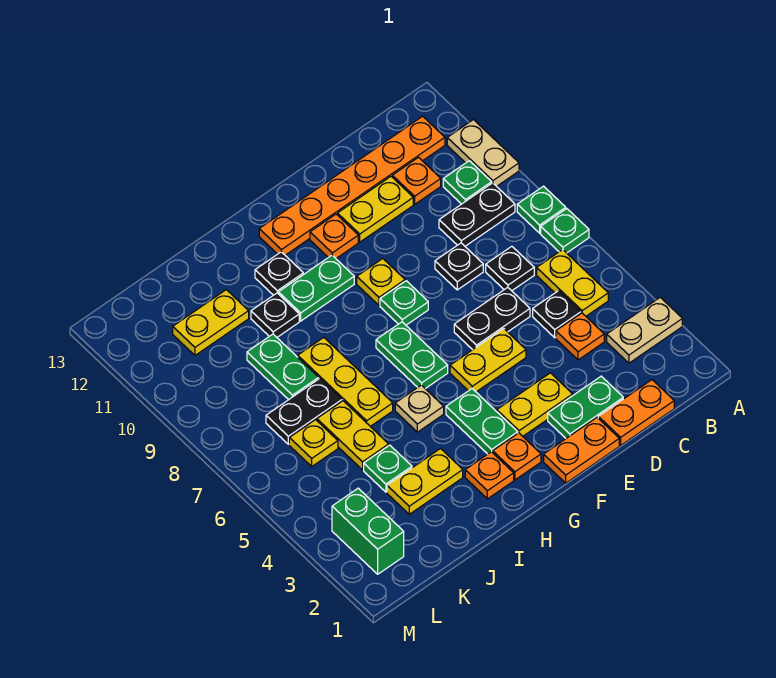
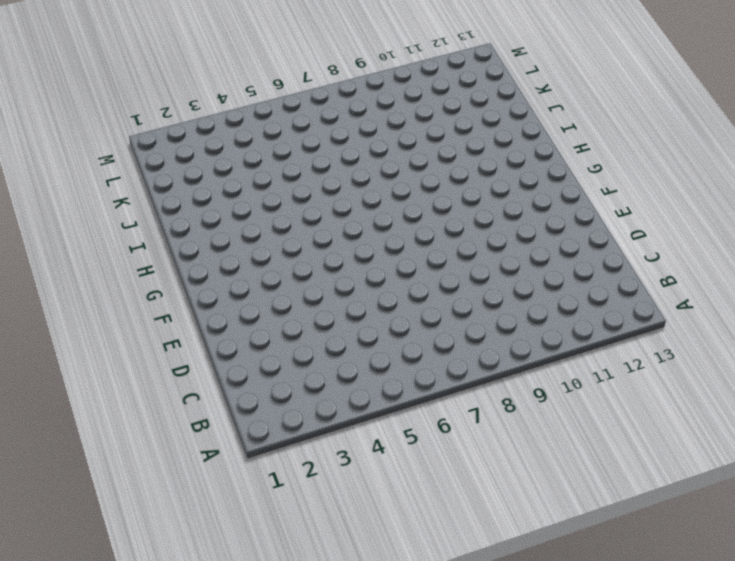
none -> tan plate A3:B3 level 1
none -> green plate A7 level 1
none -> green plate A8 level 1
none -> tan plate A10:A11 level 1

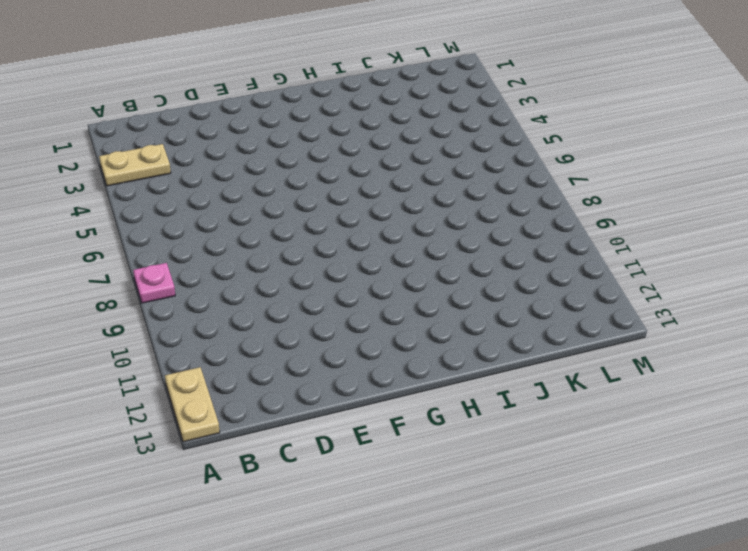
pink plate A8 level 1 -> green plate A8 level 1
tan plate A12:A13 level 1 -> tan plate A10:A11 level 1
none -> green plate A7 level 1
none -> yellow plate B5:B6 level 1
none -> black plate B9:C9 level 1
none -> green plate B10 level 1

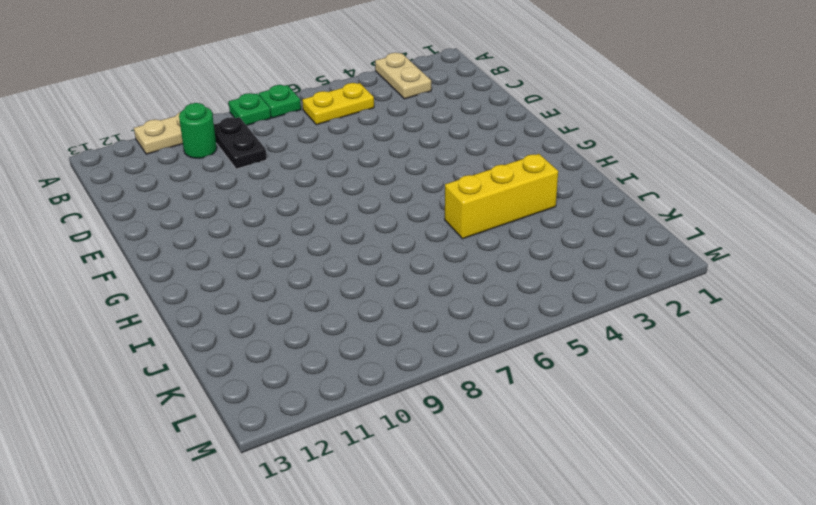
green round brick B10 level 1 -> green plate B10 level 1
yellow brick I3:I5 level 1 -> yellow plate I3:J3 level 1
none -> orange plate B12:G12 level 1
none -> orange plate C1:D1 level 1
none -> orange plate C4 level 1
none -> black plate C5 level 1

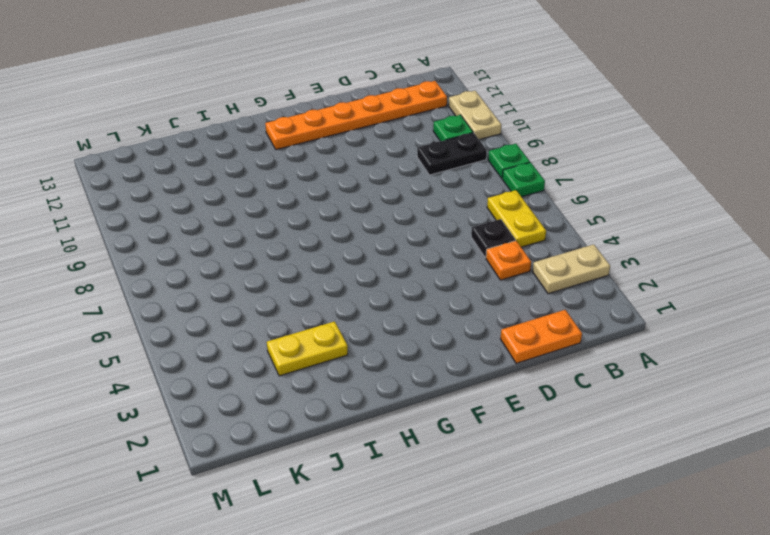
none -> black plate C7 level 1
none -> orange plate C11 level 1
none -> green plate D2:E2 level 1
none -> black plate D6:E6 level 1

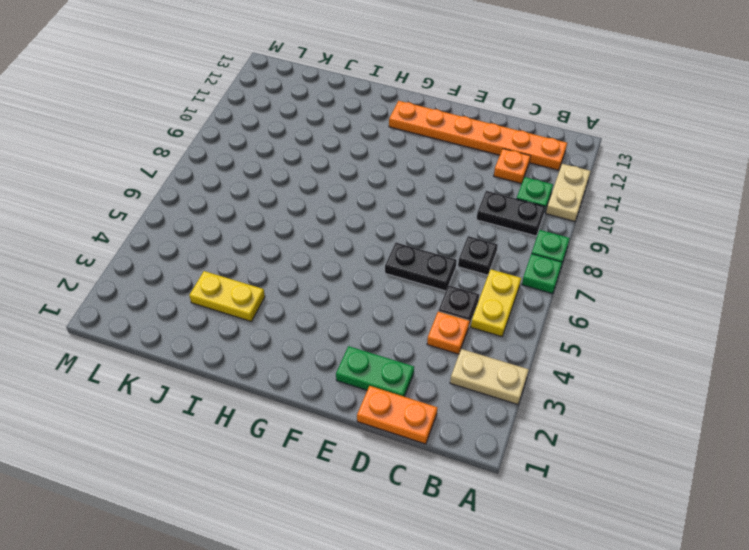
none -> black plate D8 level 1
none -> yellow plate D11:E11 level 1
none -> orange plate E1:F1 level 1
none -> yellow plate E3:F3 level 1

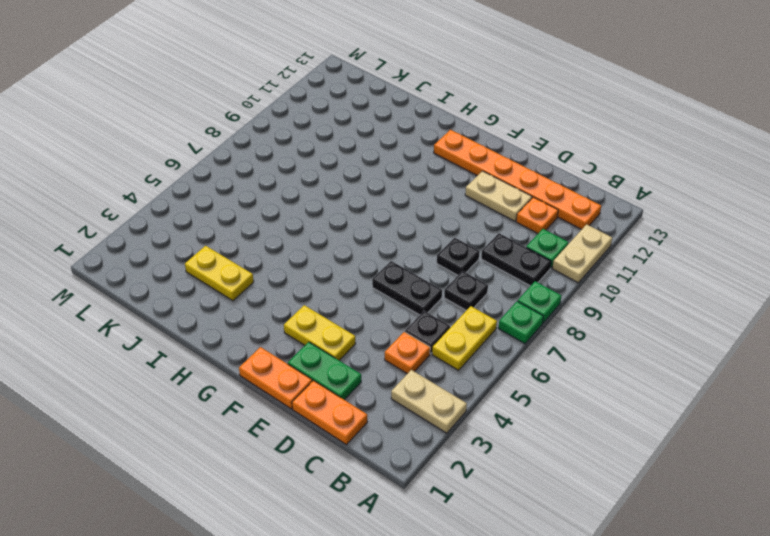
tan plate D11:E11 level 1 -> yellow plate D11:E11 level 1
none -> yellow plate E5:F5 level 1
none -> green plate F8 level 1
none -> yellow plate F9 level 1
none -> orange plate F11 level 1

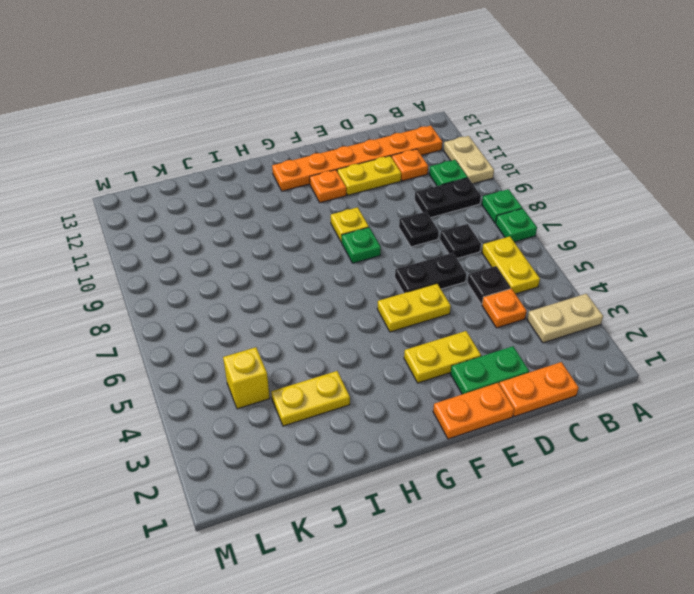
yellow brick K4 level 1 -> none
none -> orange plate G2 level 1
none -> green plate G3:G4 level 1
none -> green plate G6:G7 level 1
none -> green plate G10:H10 level 1

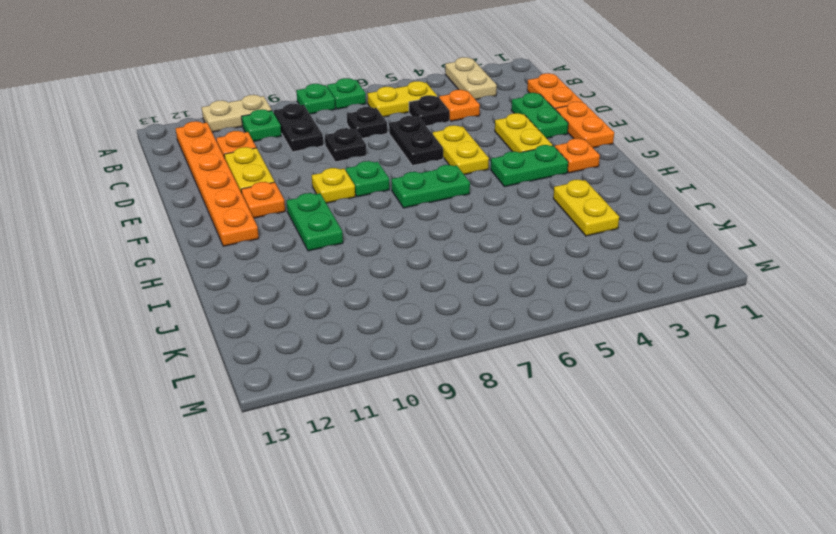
none -> orange plate H2 level 1
none -> tan plate H5 level 1
none -> black plate H11 level 1
none -> yellow plate I6:I8 level 1

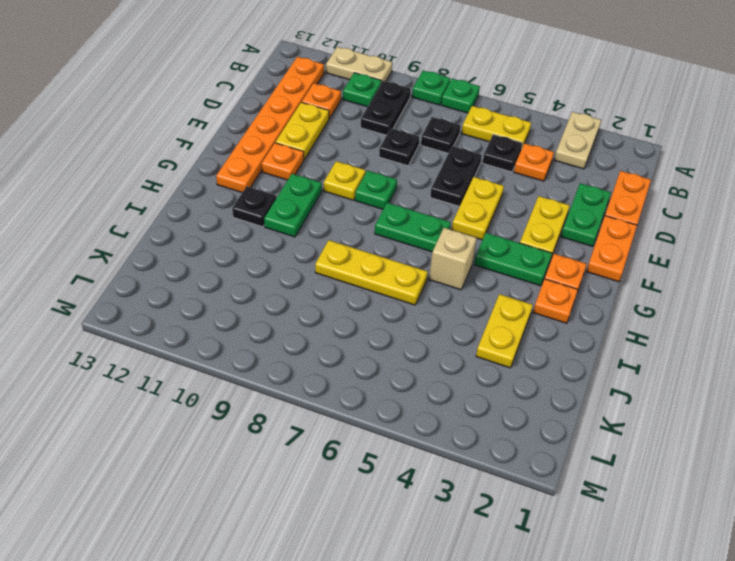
tan brick H5 level 1 -> tan plate H5 level 1
none -> black plate I10 level 1
none -> green plate J4 level 1
none -> yellow plate J5:J6 level 1
none -> black plate J7:K7 level 1

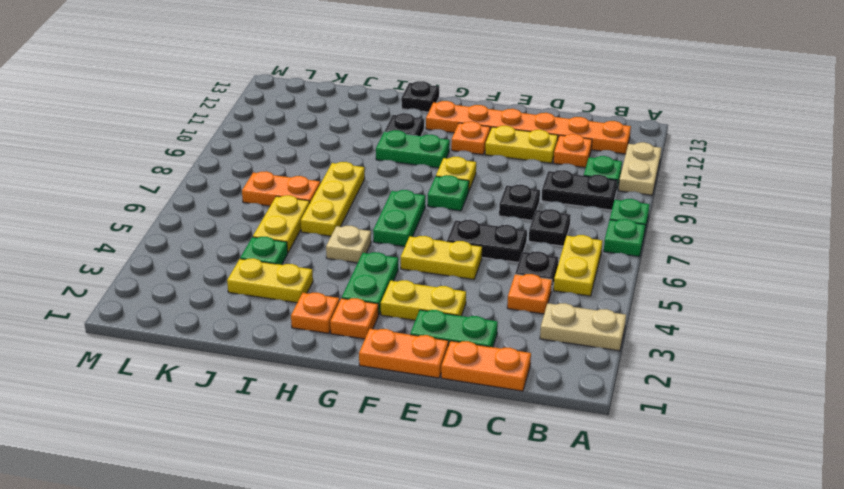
black plate H13 level 1 -> black plate I10 level 1
orange plate J7:K7 level 1 -> black plate J7:K7 level 1
none -> green plate J8:J9 level 1
none -> yellow plate J11:K11 level 1
none -> yellow plate K6 level 1
none -> green brick L2:L3 level 1

